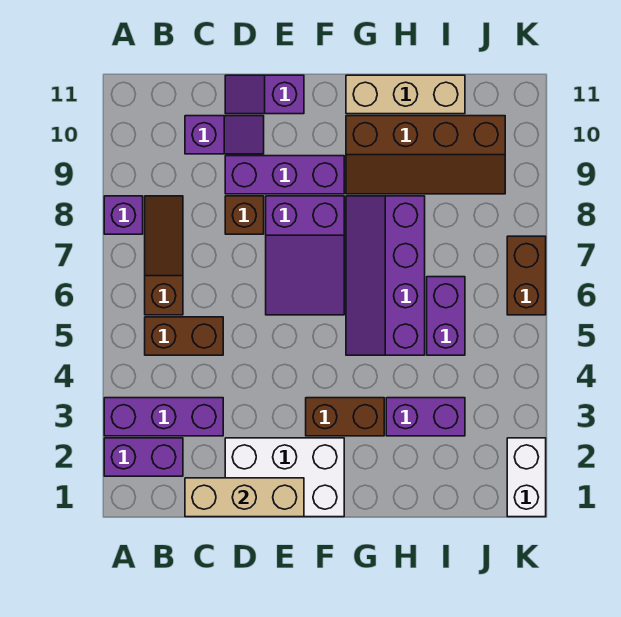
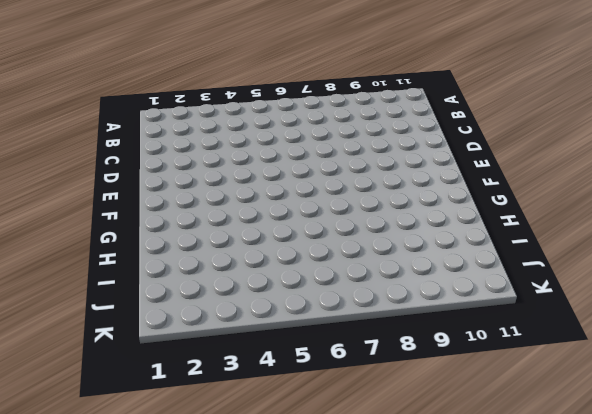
none -> purple brick A2:B2 level 1
none -> purple brick A3:C3 level 1
none -> purple brick A8 level 1

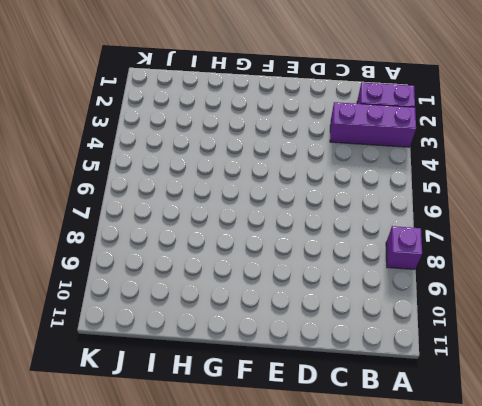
none -> brown brick B5:C5 level 1
none -> brown slope B6:B8 level 1 top 6
none -> purple slope C10:D10 level 1 top C

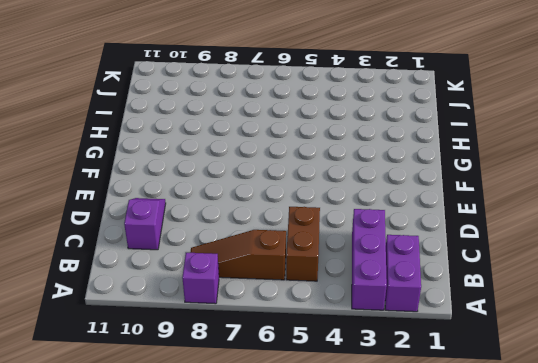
none -> white brick D1:F2 level 1
none -> brown brick D8 level 1
none -> purple brick D9:F9 level 1

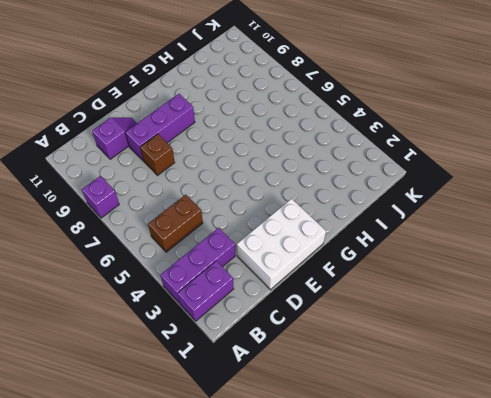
none -> brown slope B6:B8 level 1 top 6
none -> purple slope D11:E11 level 1 top E
none -> purple slope E6:F8 level 1 top 8

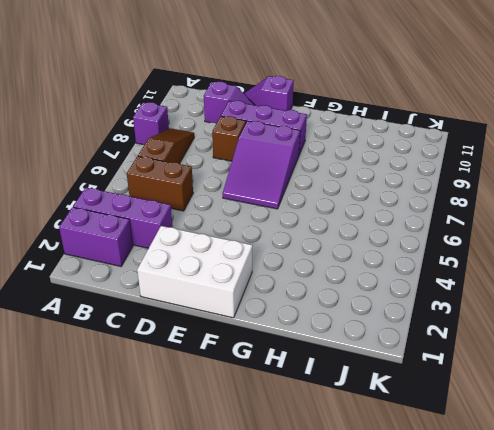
none -> brown brick F3:G3 level 1
none -> purple slope G5:H8 level 1 top H
none -> brown slope G9:J10 level 1 top 10

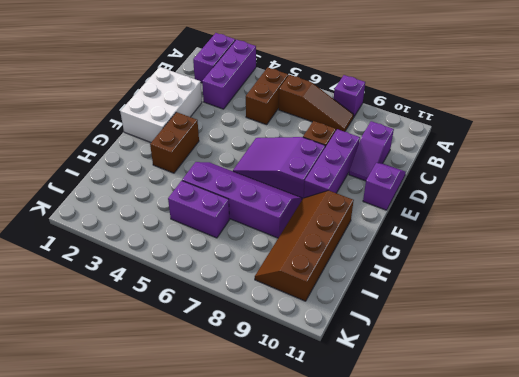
none -> tan brick G11:I11 level 1
none -> purple brick H3:I3 level 1
none -> white brick K1:K2 level 1

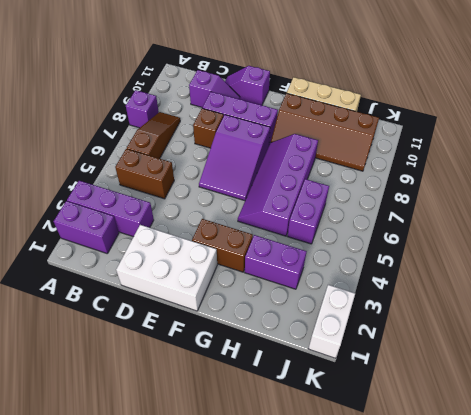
none -> brown brick K6:K7 level 1
none -> tan brick C1:E1 level 2

